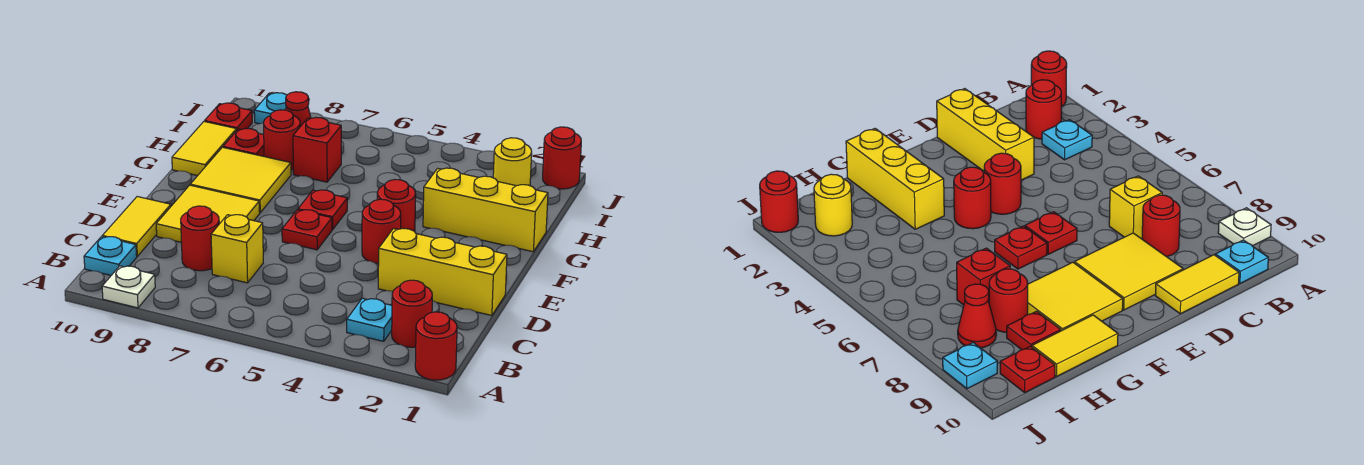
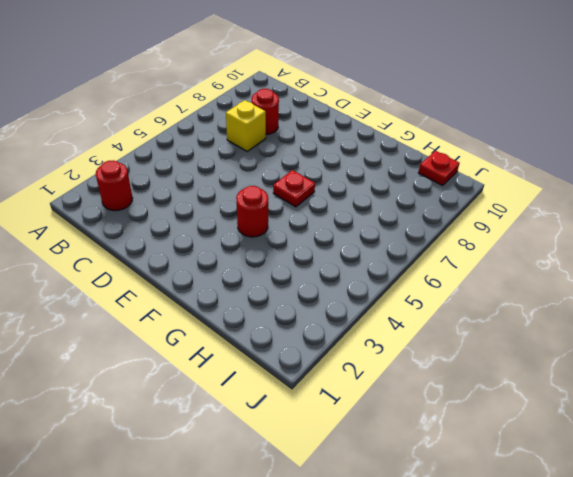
none -> red round brick A1 level 1
none -> white plate A9 level 1
none -> cyan plate B3 level 1

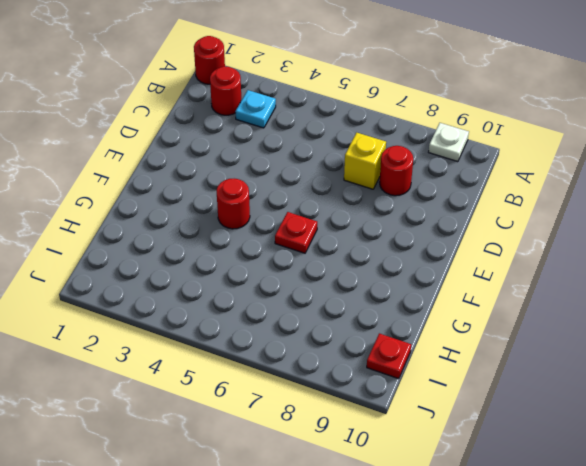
none -> cyan plate B10 level 1
none -> yellow tile C10:D10 level 1
none -> yellow brick D1:D3 level 1

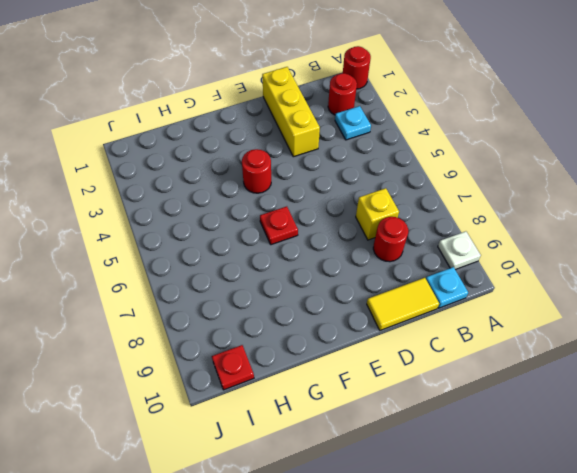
none -> yellow tile D8:E9 level 1
none -> red round brick E4 level 1
none -> red plate E6 level 1

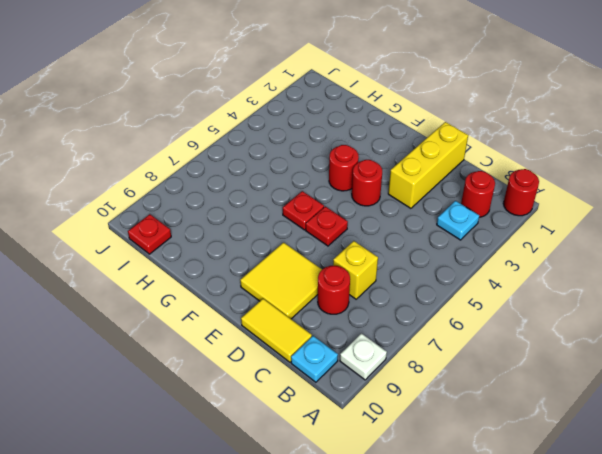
none -> yellow tile F8:G9 level 1
none -> yellow brick G1:G3 level 1
none -> yellow tile G10:H10 level 1

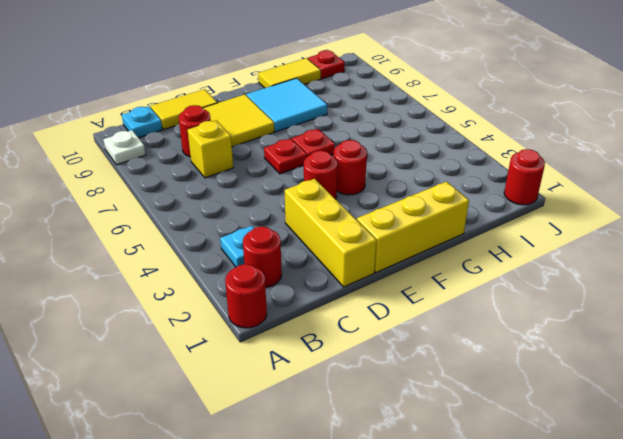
yellow brick E1:G1 level 1 -> yellow brick G1:G3 level 1
cyan tile F8:G9 level 1 -> yellow tile F8:G9 level 1
none -> red brick H7 level 1
none -> red round brick H8 level 1
none -> red plate H9 level 1

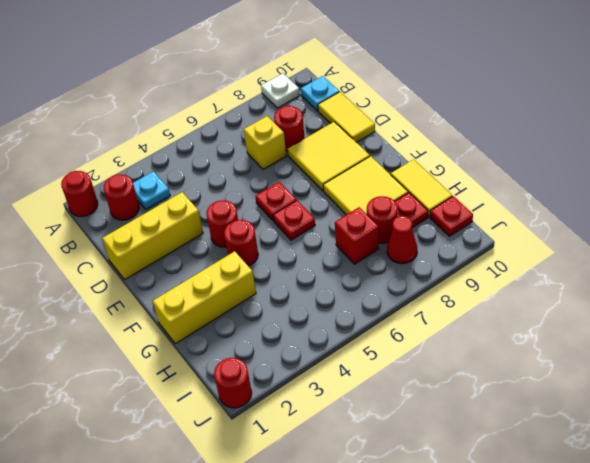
none -> yellow round brick I2 level 1
none -> cyan plate J9 level 1

